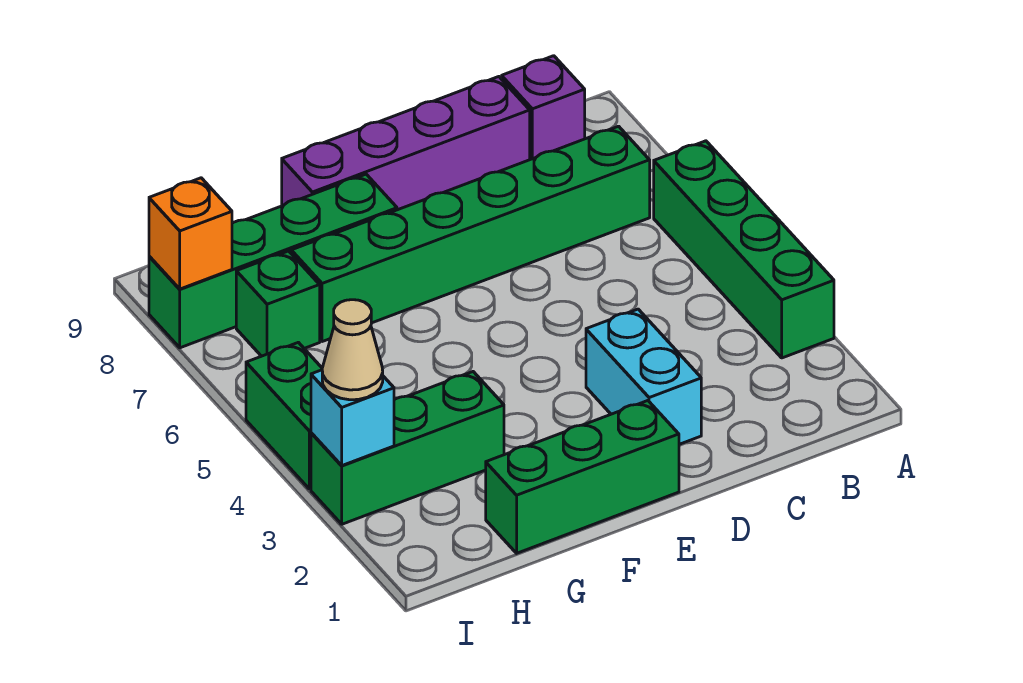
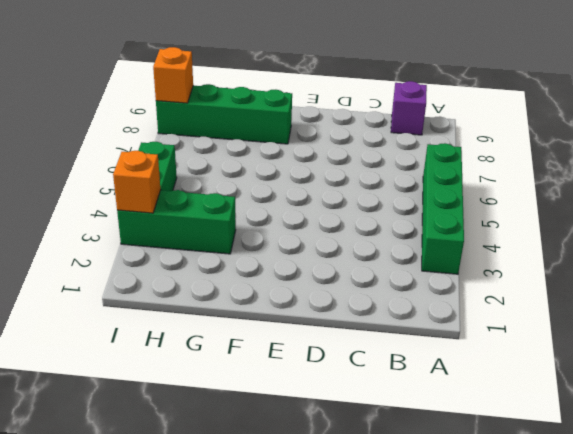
orange brick I3 level 2 -> cyan brick I3 level 2
none -> green brick B7:G7 level 1
none -> purple brick C9:F9 level 1
none -> cyan brick D2:D3 level 1

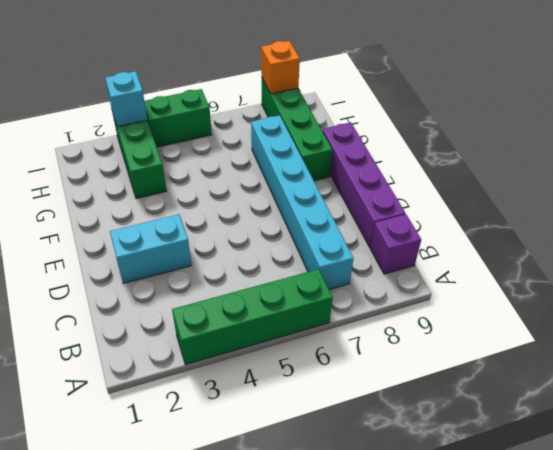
cyan brick B7:G7 level 1 -> green brick B7:G7 level 1
none -> green brick E1:G1 level 1
none -> green brick H7 level 1
none -> tan cone I3 level 3

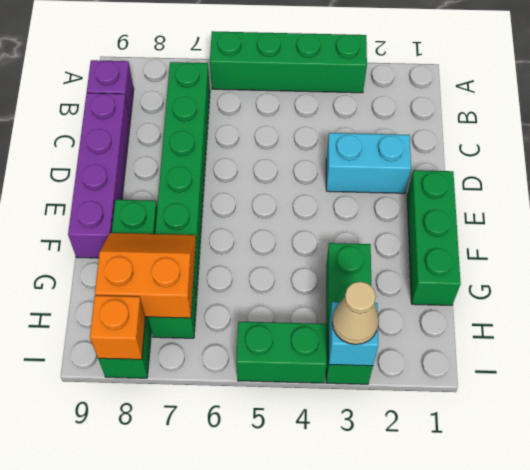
orange slope G7:H8 level 2 top H -> none

